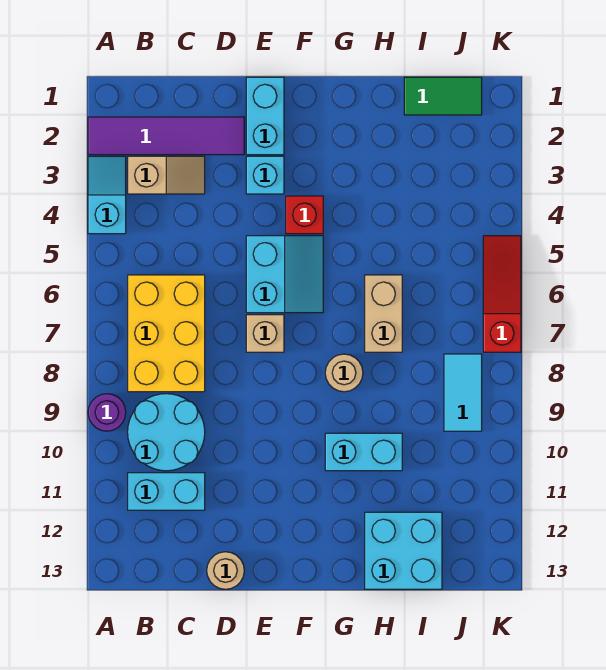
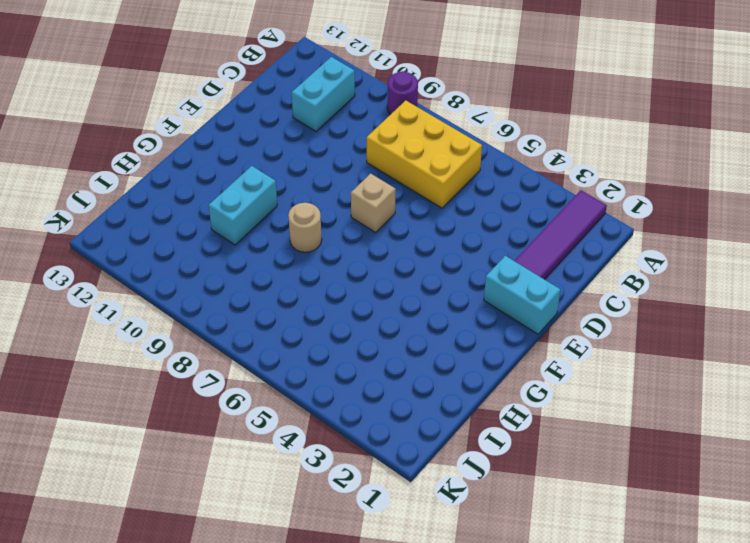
none -> cyan slope A3:A4 level 1 top 4
none -> tan slope B3:C3 level 1 top B
none -> cyan round brick B9:C10 level 1

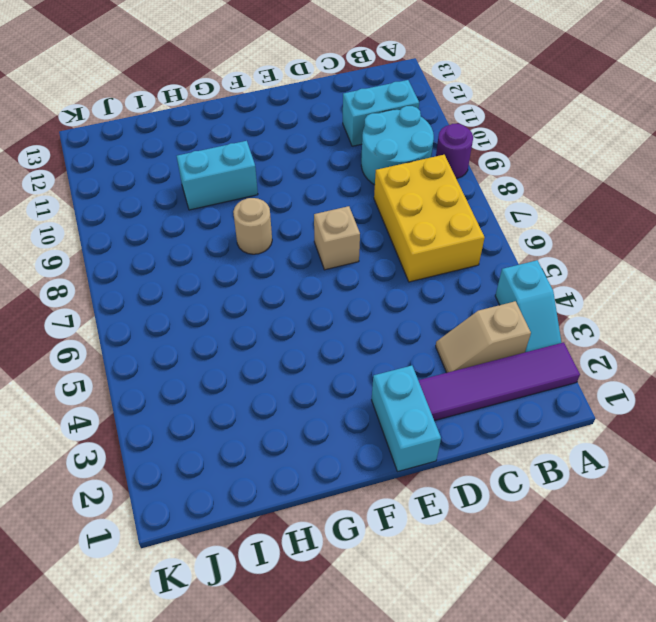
none -> tan round brick D13 level 1
none -> cyan brick E3 level 1
none -> cyan slope E5:F6 level 1 top E

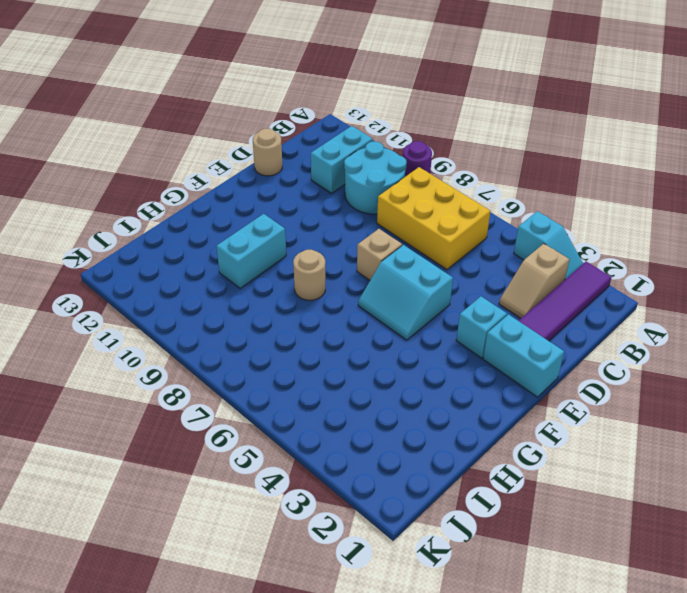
none -> red brick F4 level 1
none -> tan brick H6:H7 level 1
none -> cyan brick H12:I13 level 1

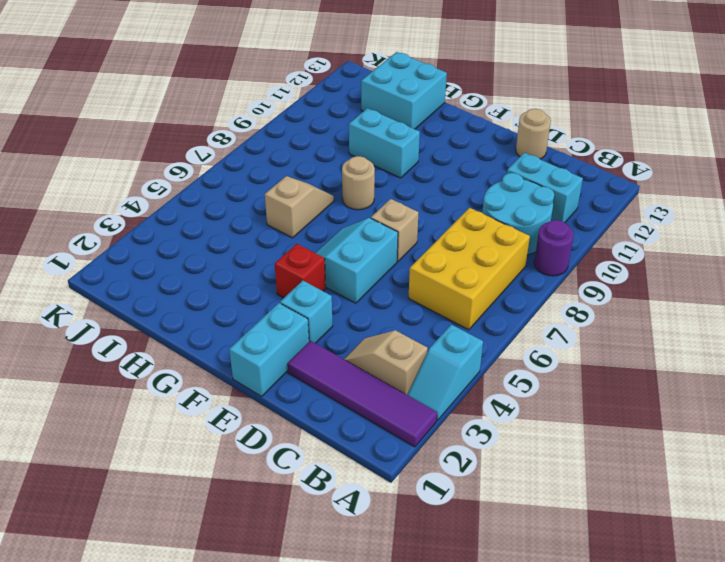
tan slope H6:H7 level 1 top 6 -> tan brick H6:H7 level 1
none -> green tile I1:J1 level 1
none -> cyan tile J8:J9 level 1
none -> red slope K5:K7 level 1 top 7

